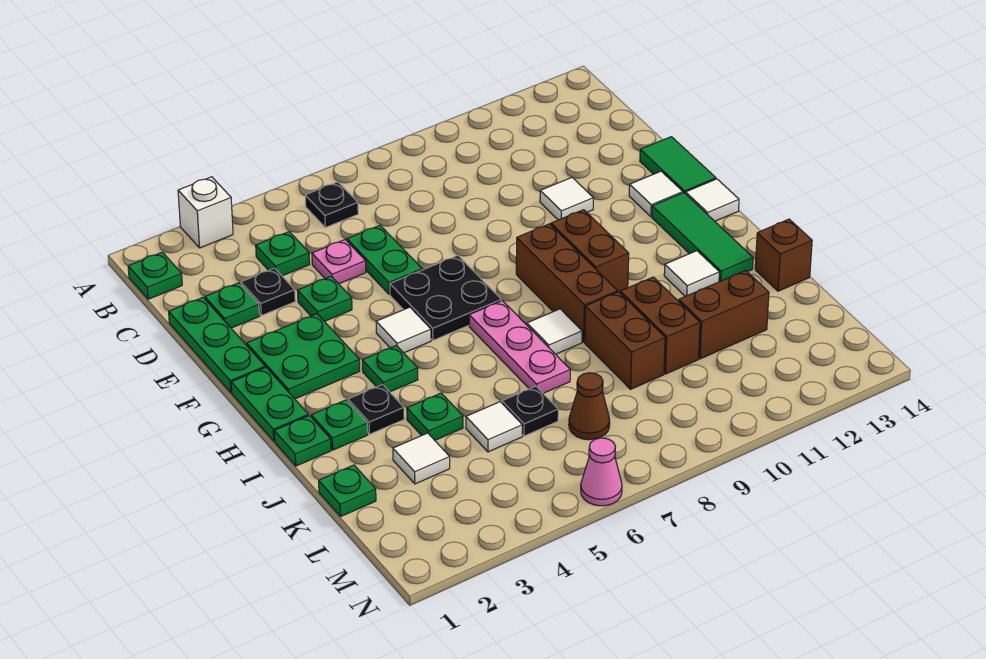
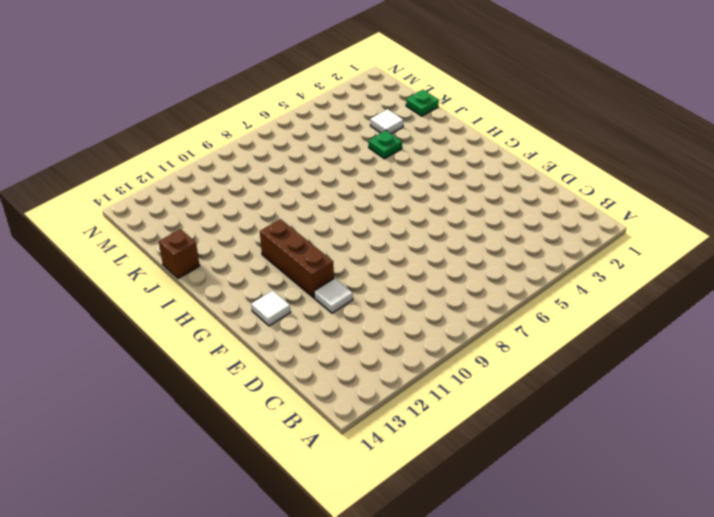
brown brick F11:H11 level 1 -> brown brick G9:I9 level 1
none -> white brick A3 level 1
none -> green plate B1 level 1
none -> black plate B6 level 1
none -> green plate C4 level 1

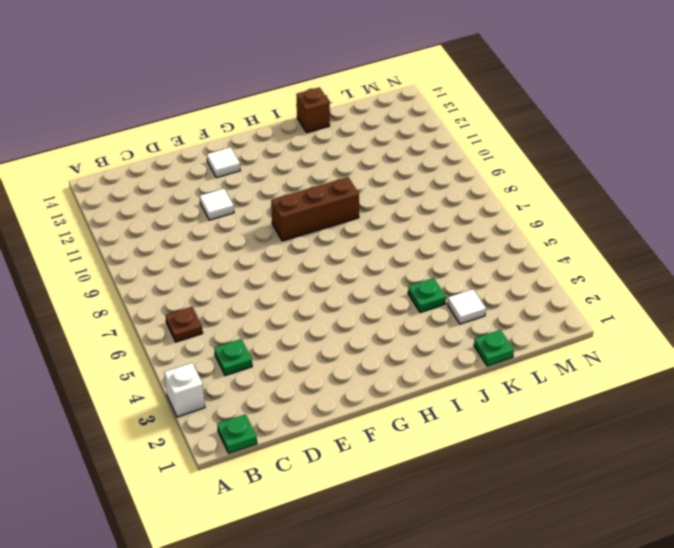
brown plate B6 level 1 -> black plate B6 level 1
none -> green plate D1:F1 level 1
none -> green plate D2 level 1
none -> black plate D3 level 1
none -> pink plate D5 level 1

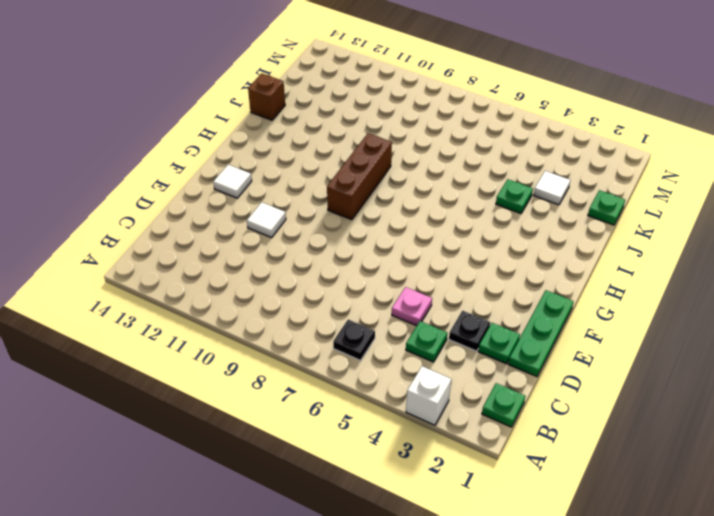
none -> green plate D6:E6 level 1
none -> green plate E4 level 1
none -> green tile E14:F14 level 1
none -> green plate F2:G3 level 1

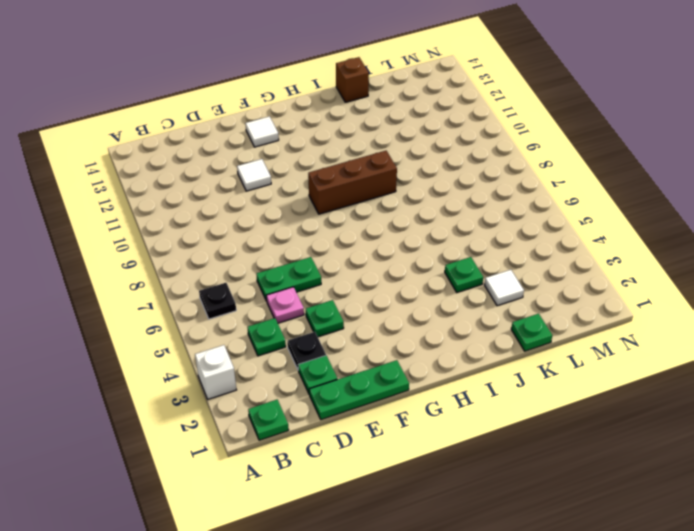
none -> green tile E14:F14 level 1
none -> green plate F2:G3 level 1
none -> black plate F6:G7 level 1
none -> green plate G1:H1 level 1

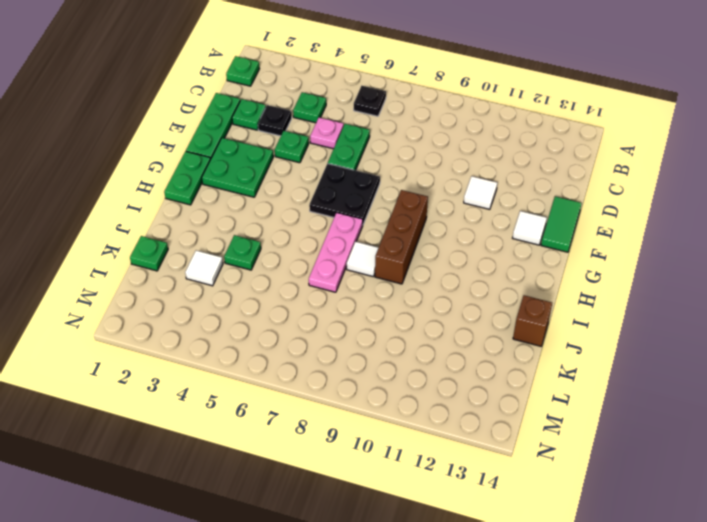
none -> white brick A3 level 1
none -> white tile G5 level 1
none -> brown brick G10:H10 level 1
none -> green tile G13:I13 level 1

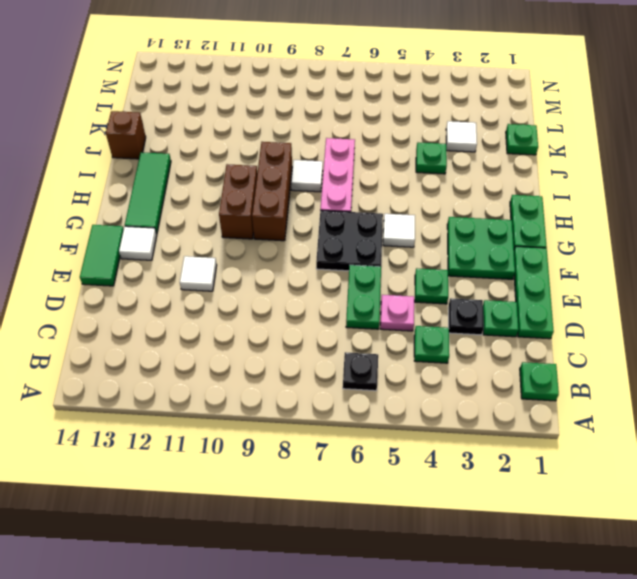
none -> white brick A3 level 1
none -> white tile G14 level 1
none -> green plate H4 level 1
none -> green plate I1 level 1

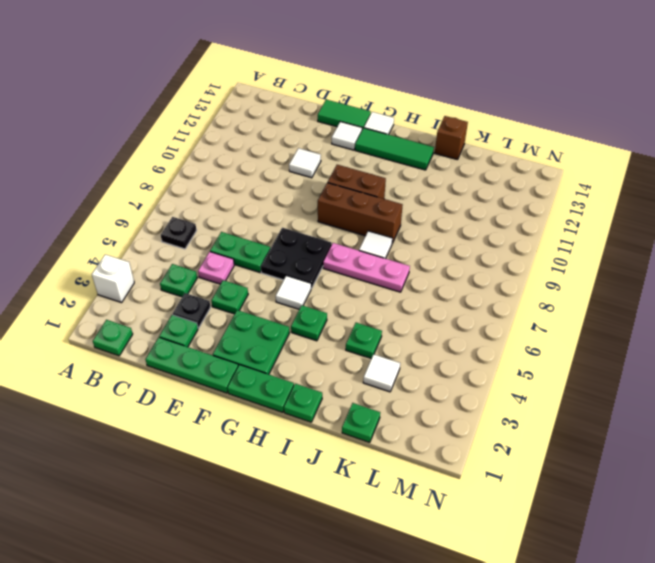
none -> green plate I2 level 1
none -> black plate I3 level 1
none -> white tile I12 level 1
none -> brown brick J9:K9 level 1

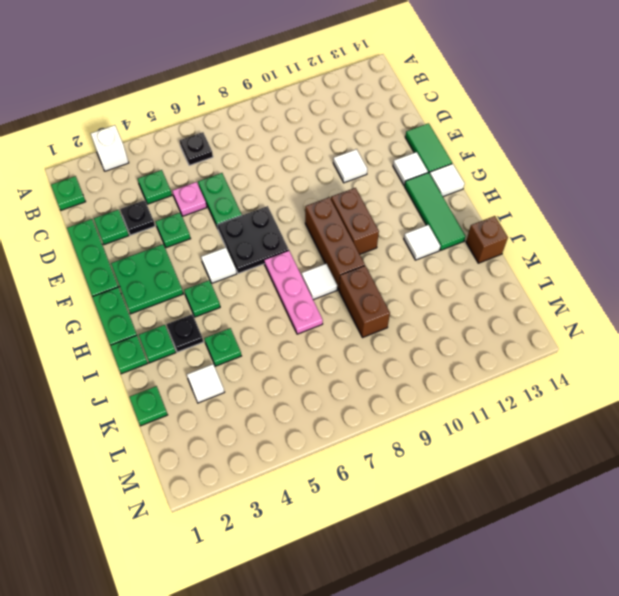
none -> brown brick J10:K10 level 1
none -> white tile K5 level 1
none -> black plate K6 level 1
none -> brown brick K11:K12 level 1

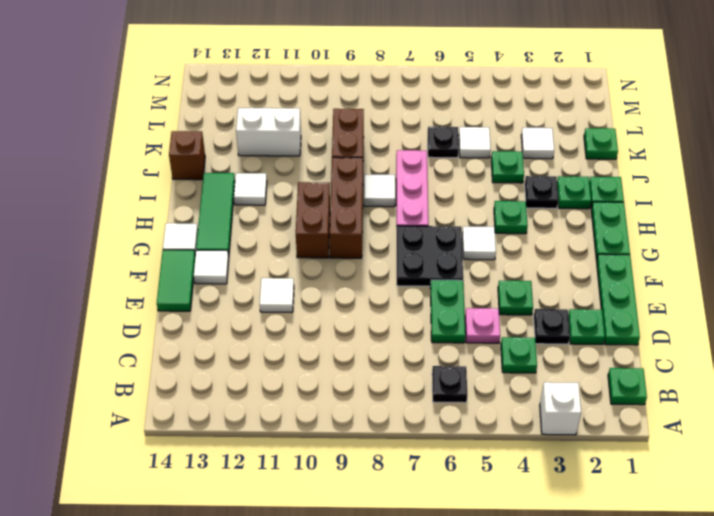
white brick K11:K12 level 1 -> brown brick K11:K12 level 1
none -> green plate F2:G3 level 1
none -> brown brick J10:K10 level 1
none -> brown cone L7 level 1
none -> pink cone N6 level 1

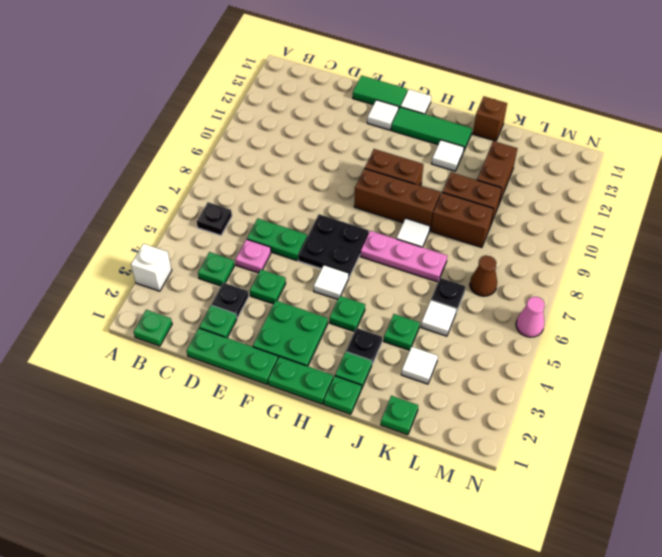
none -> white tile E11 level 1

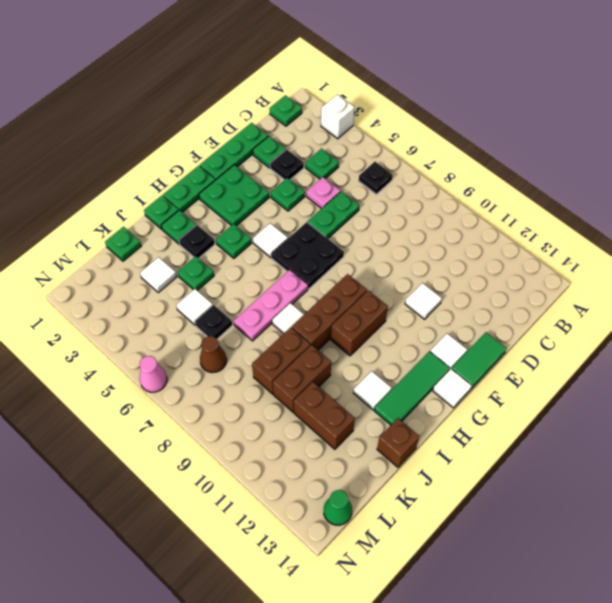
green cone M14 level 1 -> none

